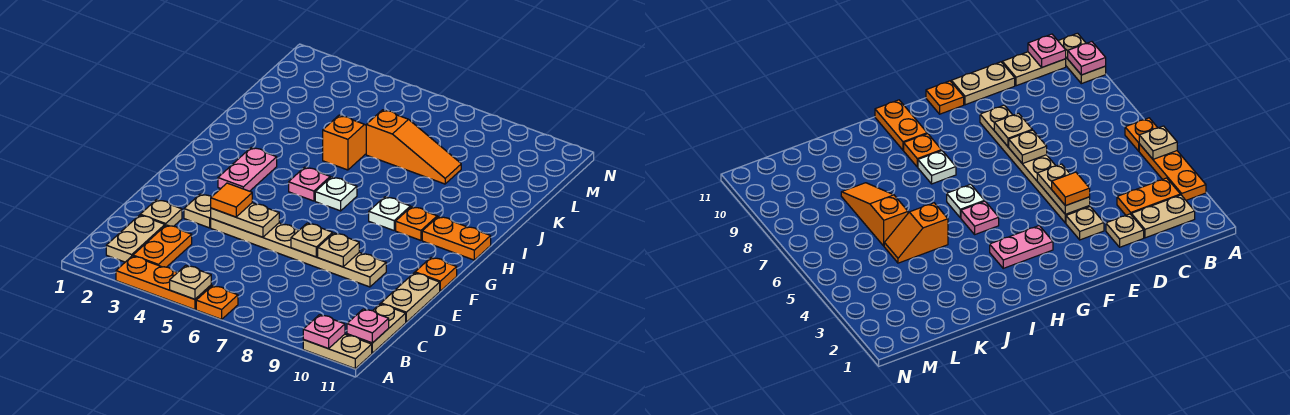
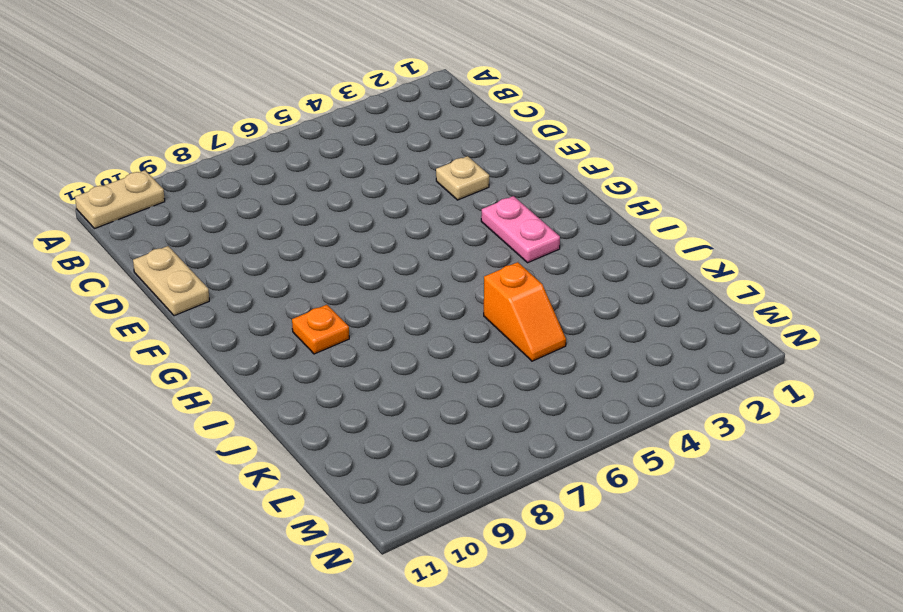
none -> orange plate A3:A5 level 1
none -> orange plate A6 level 1
none -> tan plate B2:C2 level 1

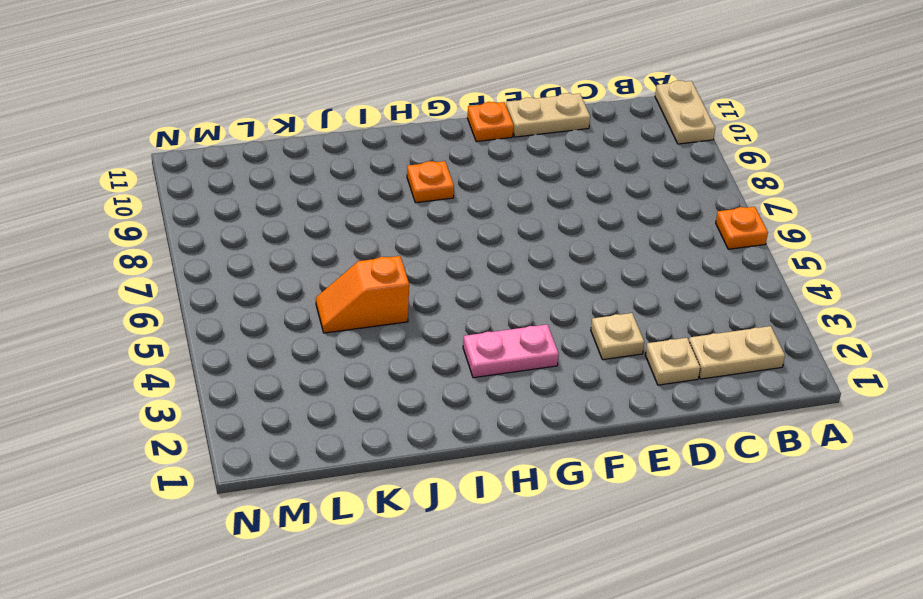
none -> orange plate A3:A5 level 1
none -> orange plate B3:C3 level 1
none -> tan plate B11:C11 level 1

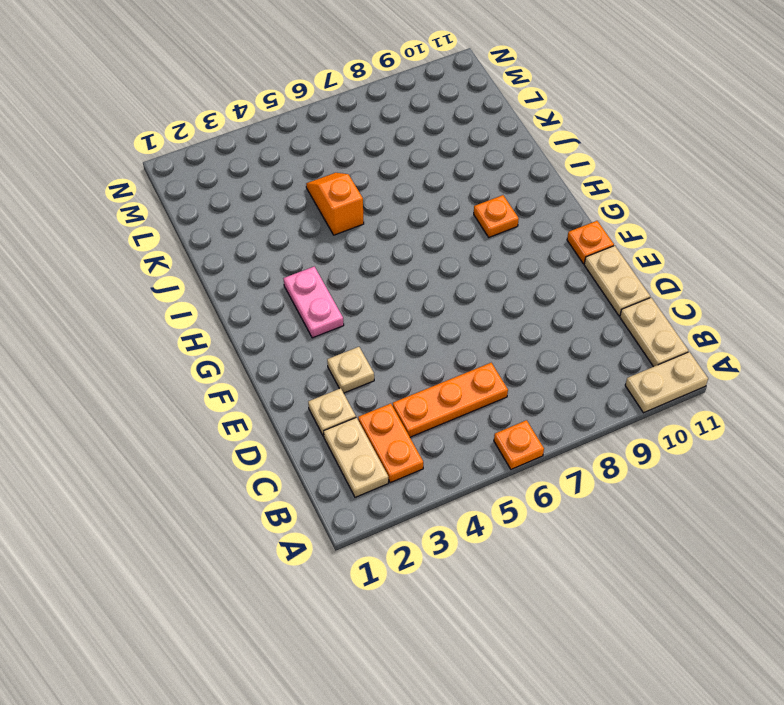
orange plate C4:C6 level 1 -> orange plate A3:A5 level 1
none -> tan plate E4:E9 level 1
none -> pink plate H5 level 1
none -> white plate H6 level 1

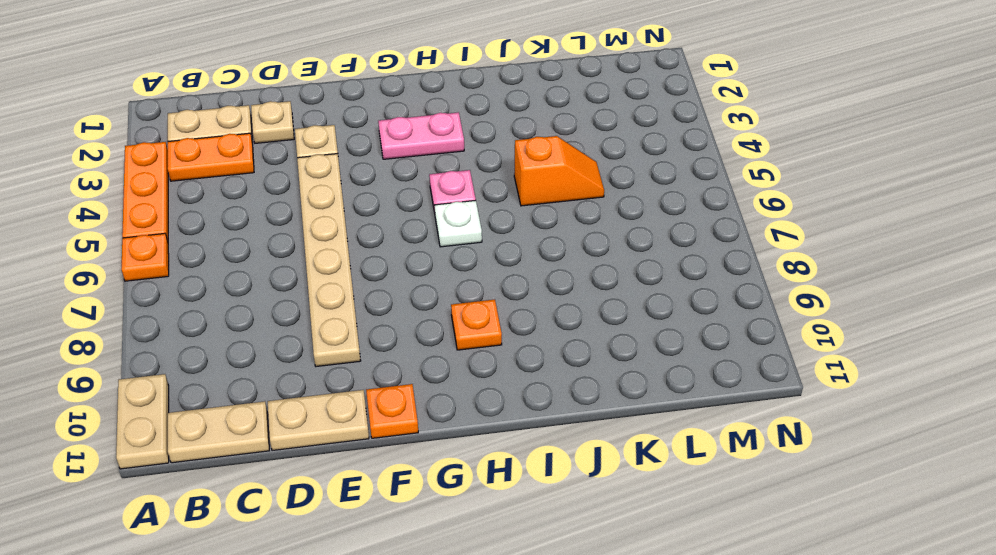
none -> white plate H8 level 1
none -> orange plate H10:H11 level 1
none -> orange slope K6:K8 level 1 top 6

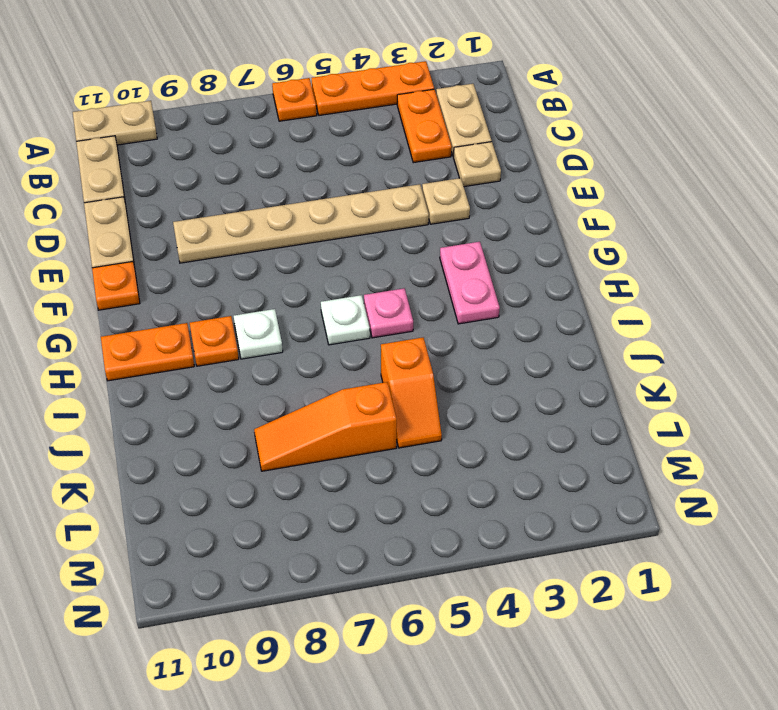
none -> tan plate A5 level 2
none -> pink plate A10 level 2
none -> pink plate B11 level 2

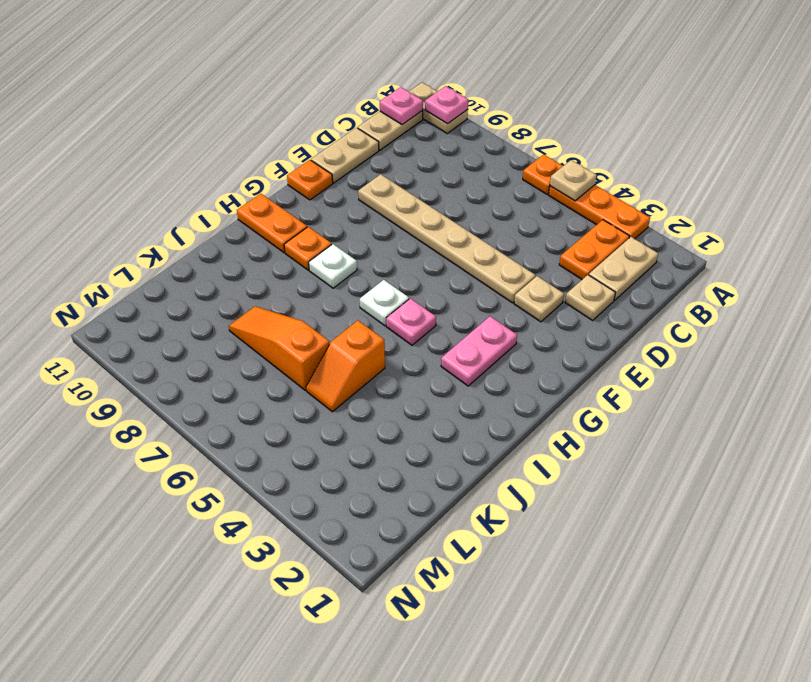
none -> tan plate E4:E5 level 2
none -> tan plate E7 level 2
none -> tan plate E8 level 2

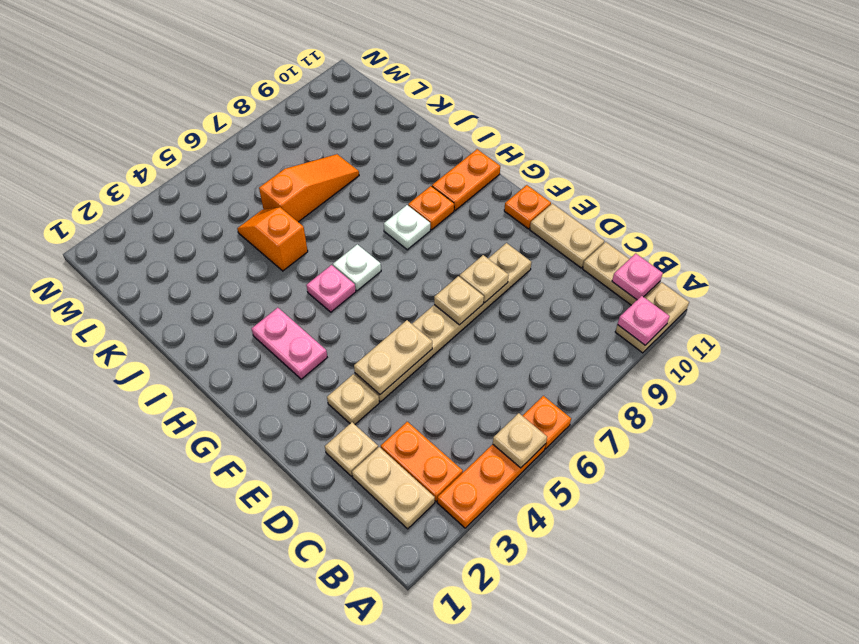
none -> orange tile E4 level 3

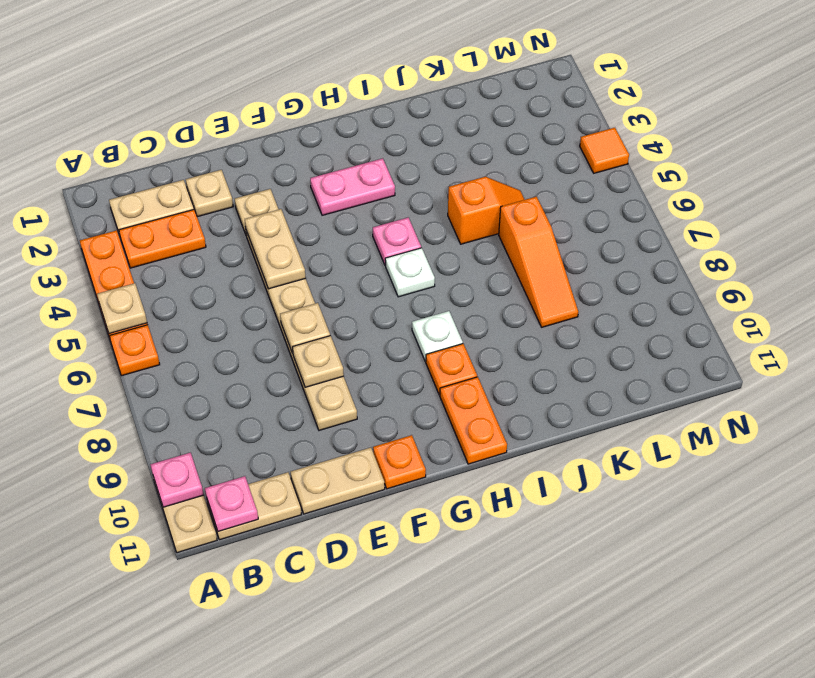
orange tile N4 level 1 -> orange tile E4 level 3

